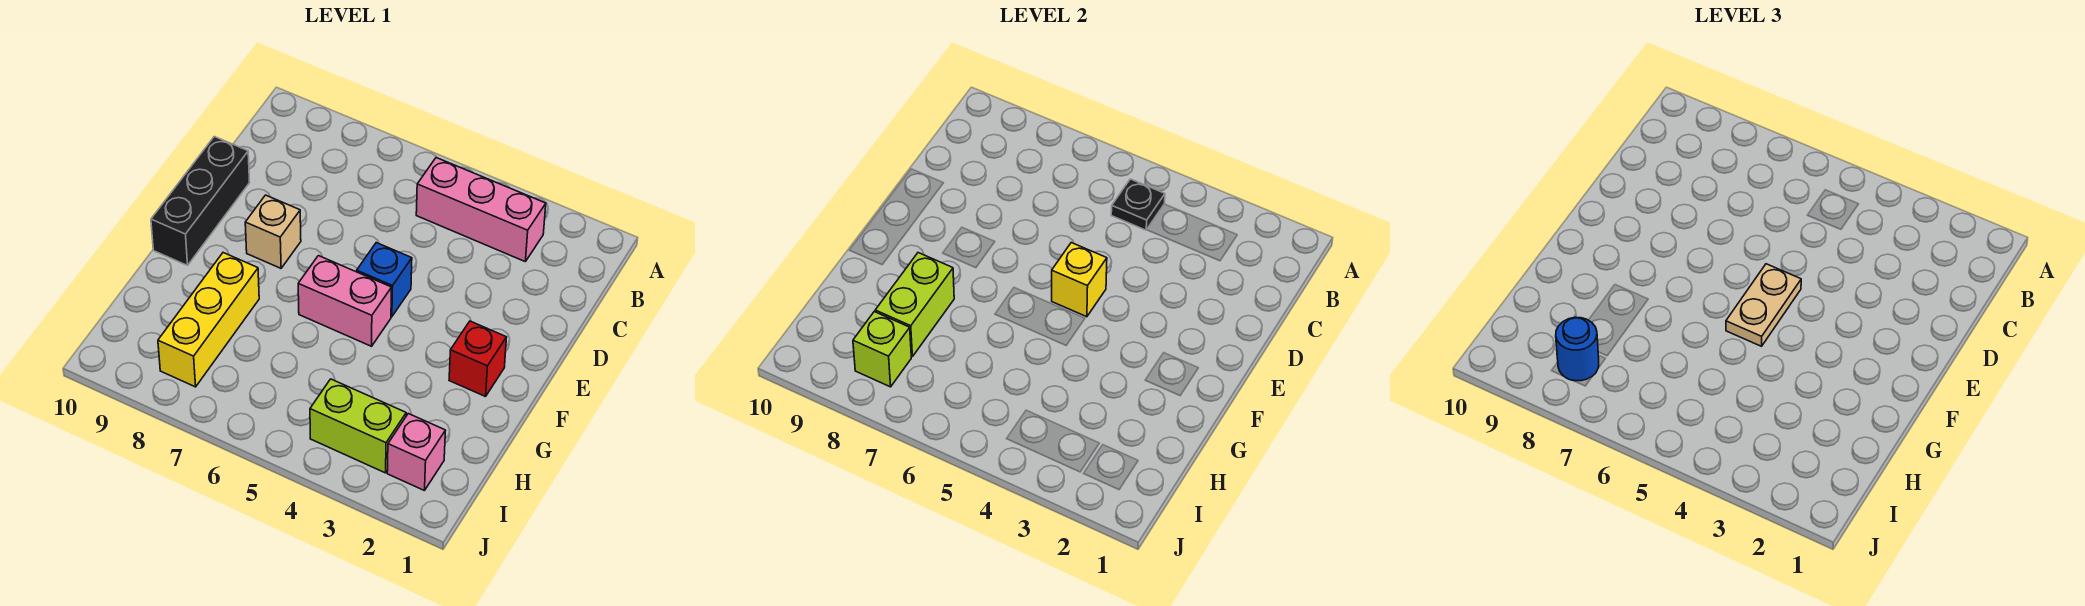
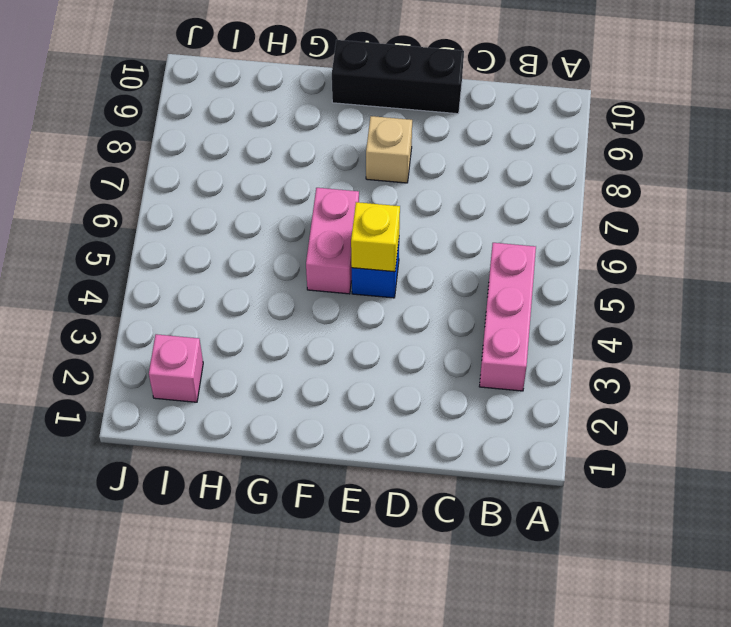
none -> red brick F2 level 1
none -> yellow brick G8:I8 level 1
none -> lime brick I3:I4 level 1

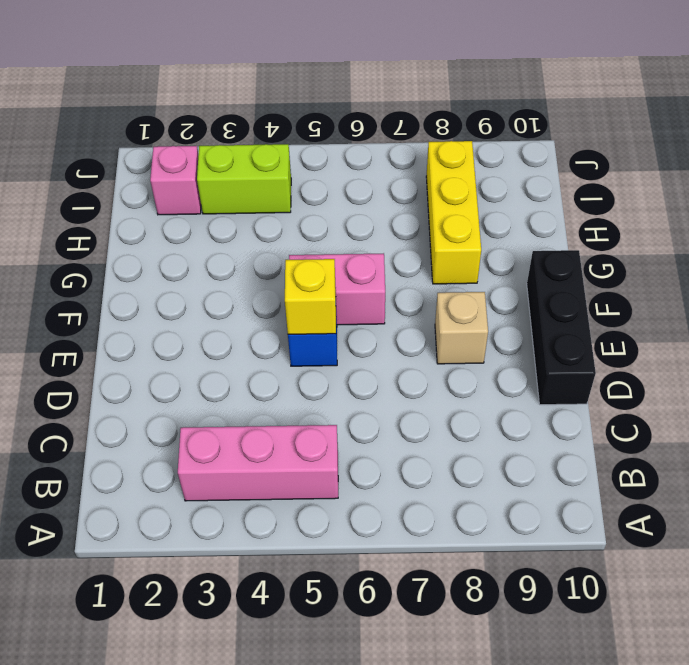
none -> red brick F2 level 1
none -> black plate B5 level 2
none -> lime brick G8:H8 level 2

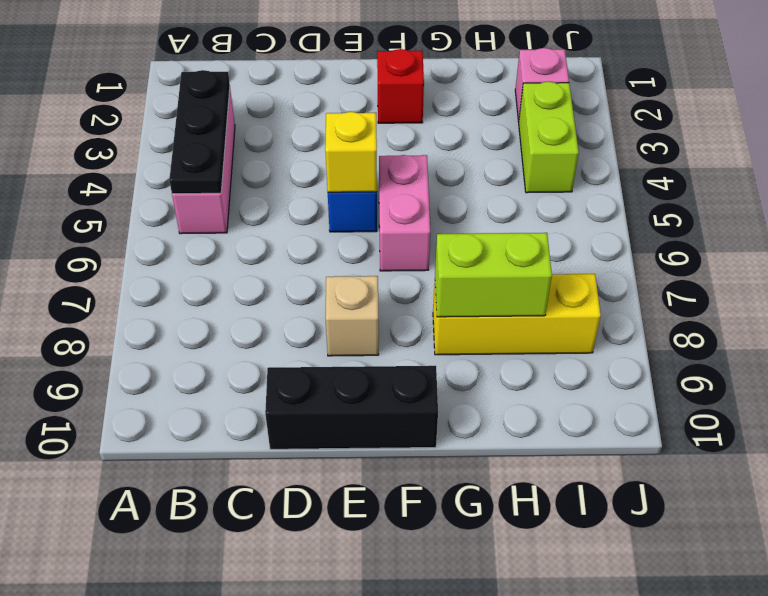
black plate B3:B5 level 2 -> black plate B5 level 2
none -> lime brick I8 level 2
none -> tan plate E5:F5 level 3
none -> blue round brick I8 level 3

